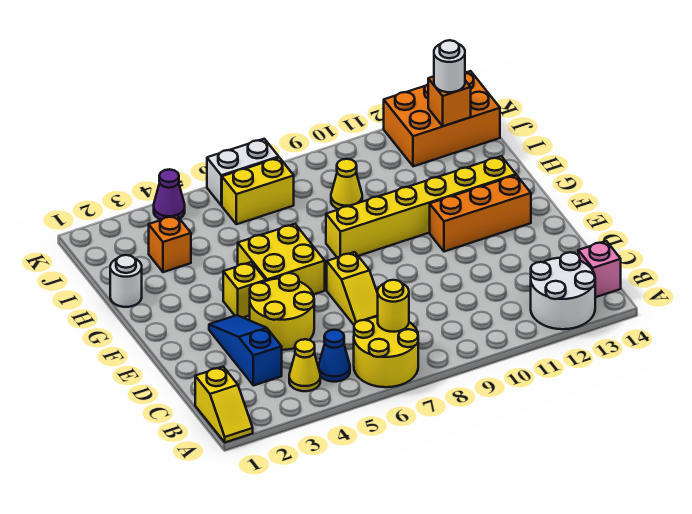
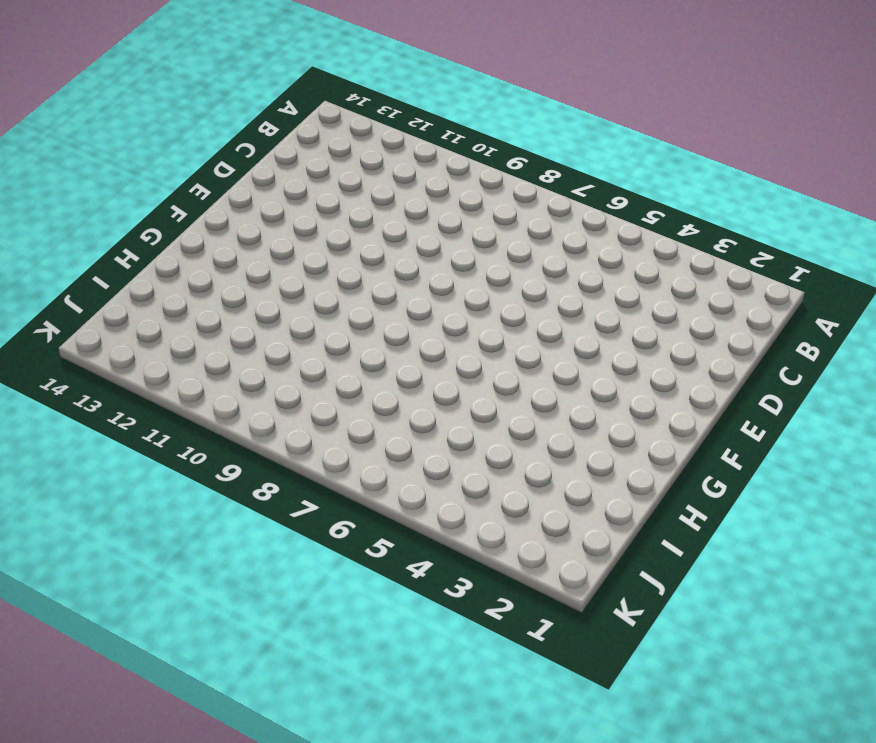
none -> yellow slope A1:B1 level 1 top B
none -> yellow round brick A6:B7 level 1
none -> white round brick A12:B13 level 1

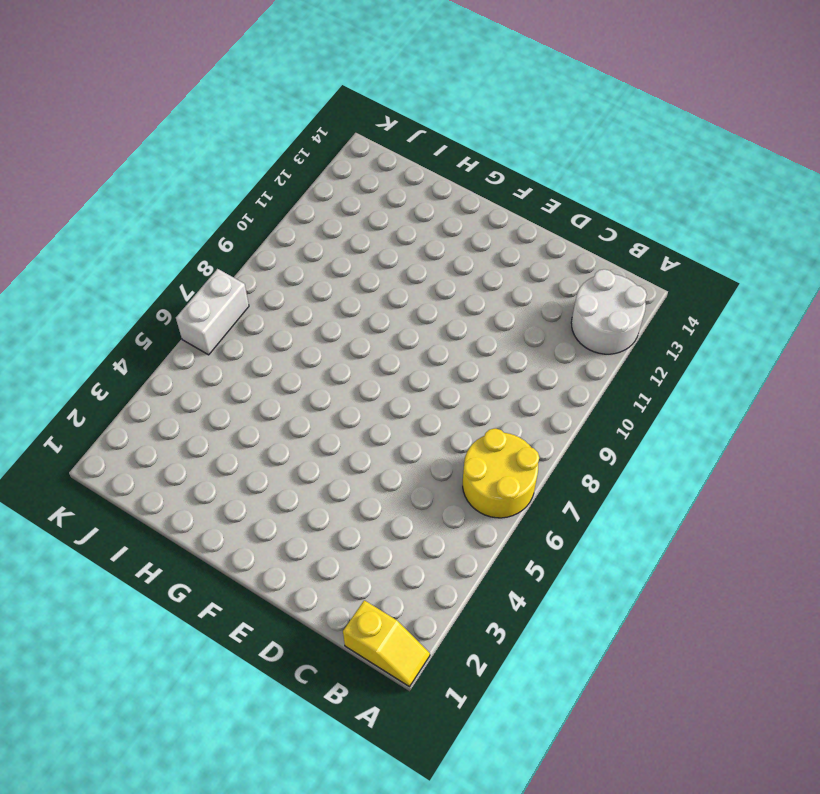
none -> yellow cone B4 level 1
none -> blue cone B5 level 1
none -> pink brick B14 level 1

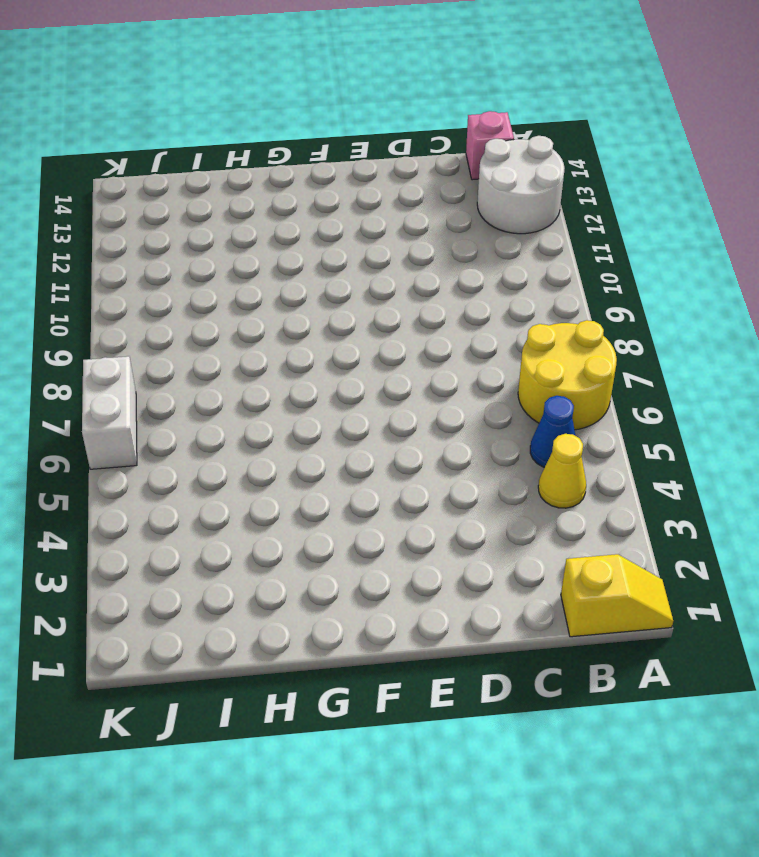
none -> blue slope C3:E3 level 1 top C
none -> yellow round brick D4:E5 level 1
none -> yellow slope D7:E7 level 1 top E

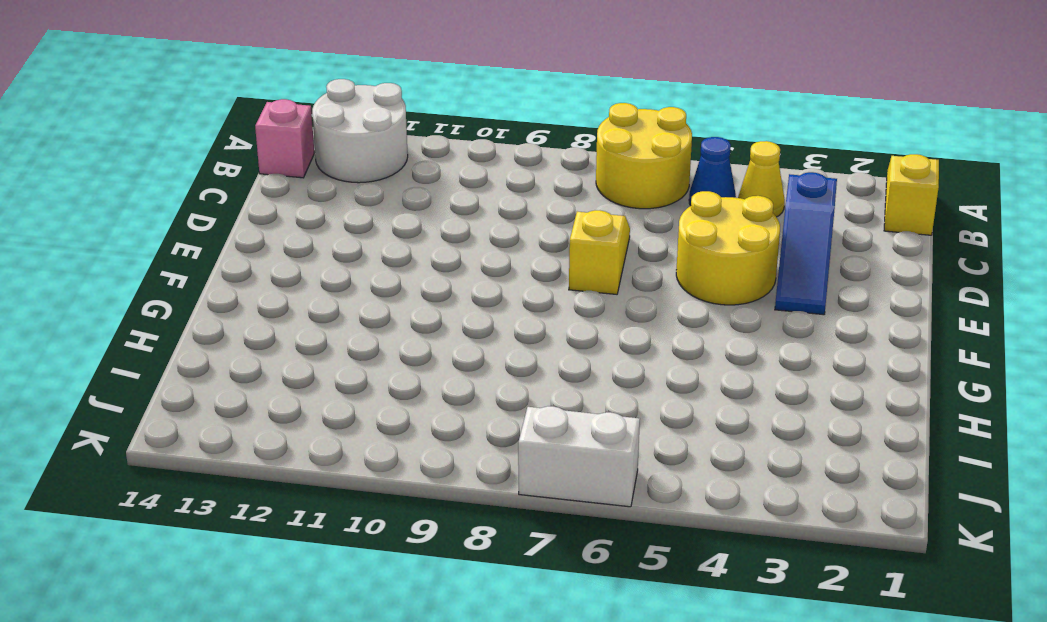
none -> yellow brick F4 level 1
none -> yellow brick F5:G6 level 1
none -> orange brick F11:F13 level 1

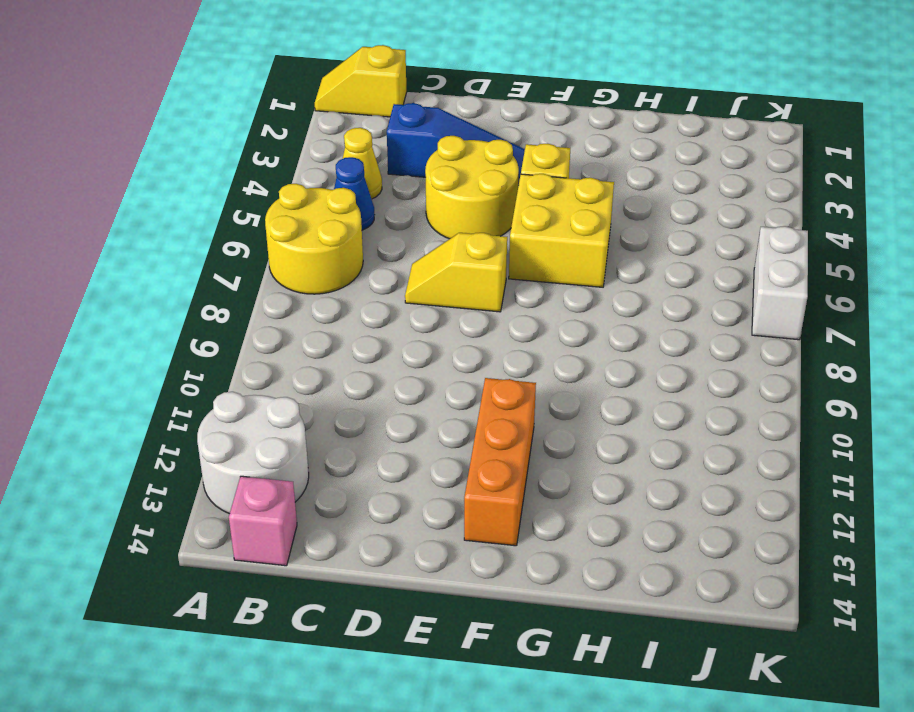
none -> yellow brick G8:G13 level 1
none -> white round brick H1 level 1
none -> orange brick I3 level 1

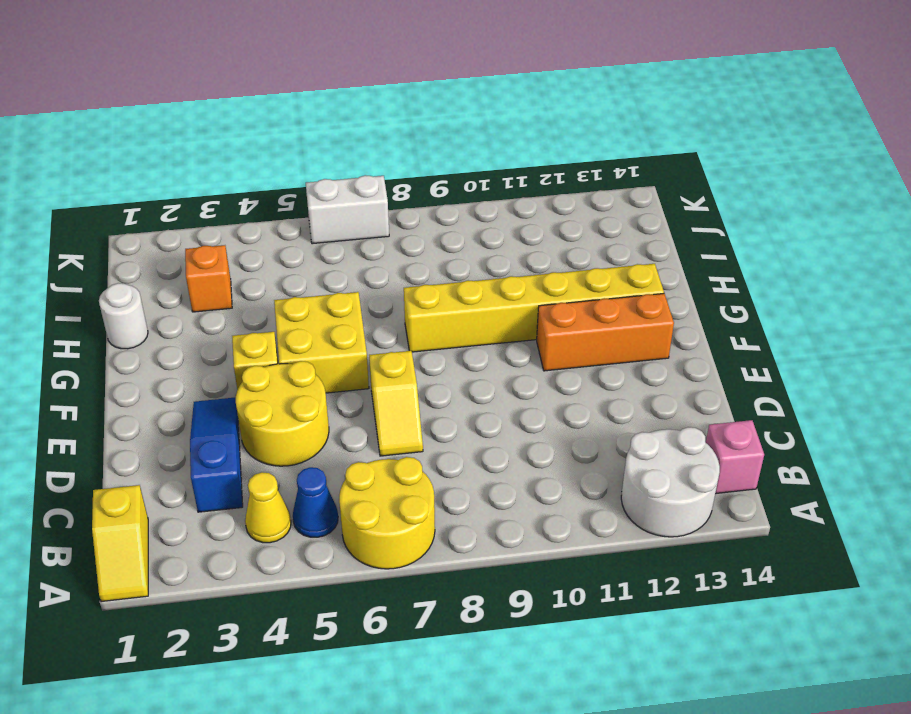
none -> yellow cone I9 level 1
none -> yellow brick J6:J7 level 1
none -> orange brick J12:K14 level 1

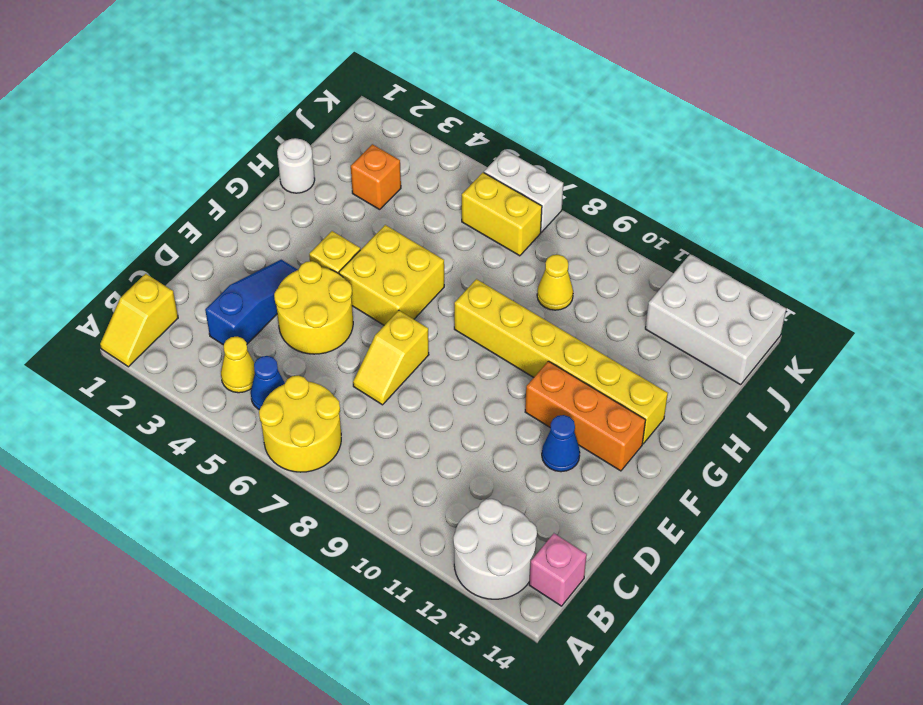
blue cone E12 level 1 -> none
white brick J12:K14 level 1 -> orange brick J12:K14 level 1
none -> purple cone K4 level 1
none -> yellow round brick B7 level 2
none -> orange brick J13 level 2

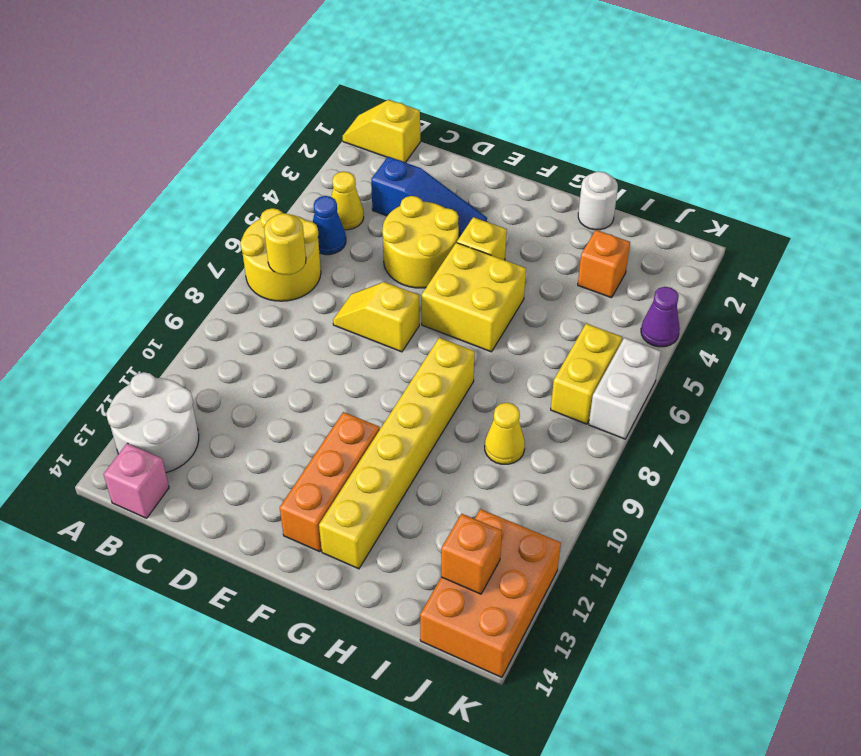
none -> white round brick J13 level 3

